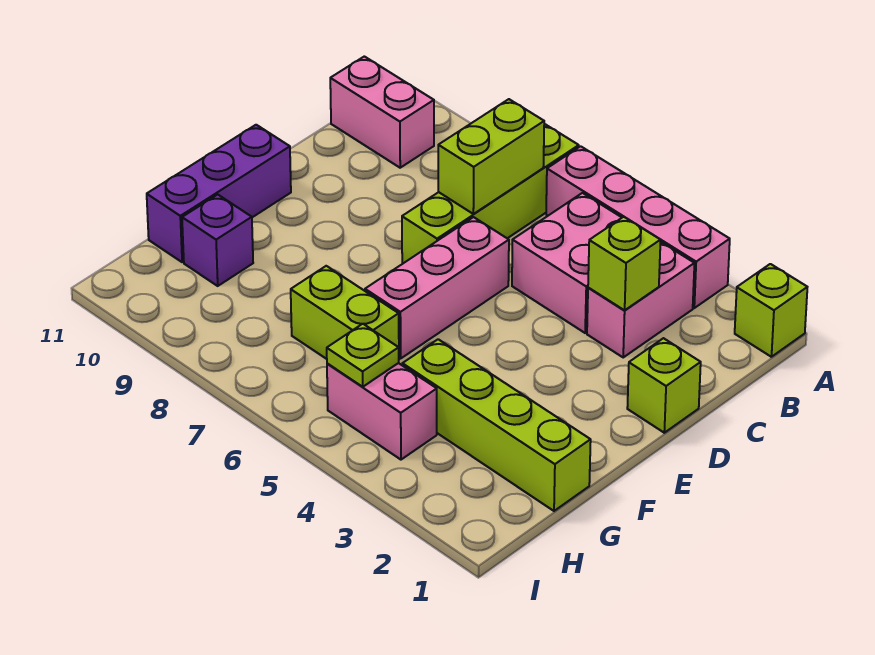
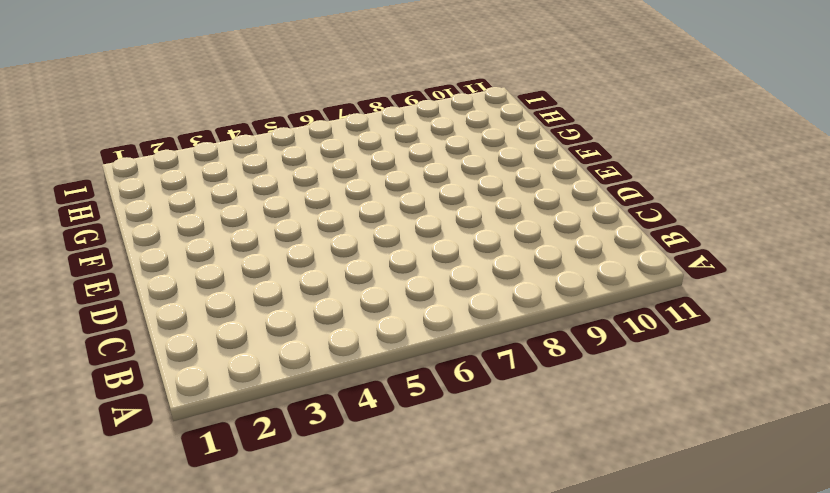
none -> lime brick A1 level 1
none -> pink brick A3:A6 level 1
none -> lime brick A7:D7 level 1

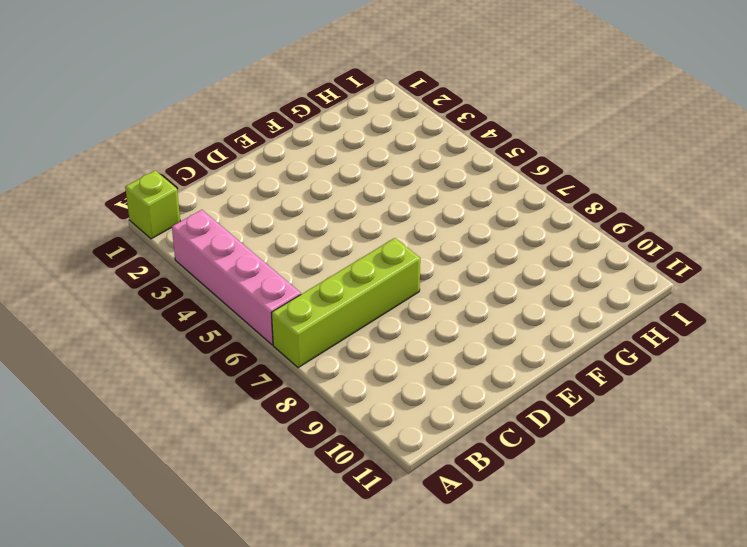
none -> pink brick B3:C3 level 1
none -> pink brick B4:C5 level 1
none -> pink brick B10:B11 level 1

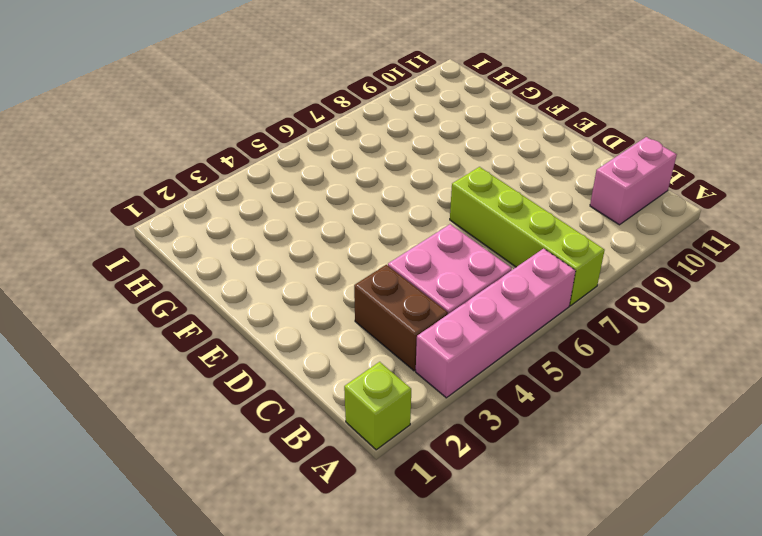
brown brick B3:C3 level 1 -> pink brick B3:C3 level 1
none -> lime brick D1 level 1
none -> pink brick D6:F6 level 1
none -> purple brick E11:G11 level 1

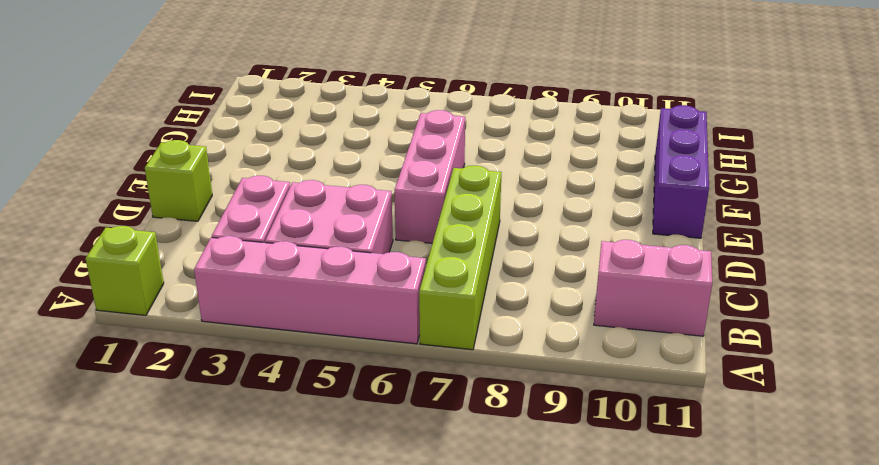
none -> lime brick G1:G4 level 1
none -> lime brick G6:G7 level 1
none -> purple brick G10 level 1

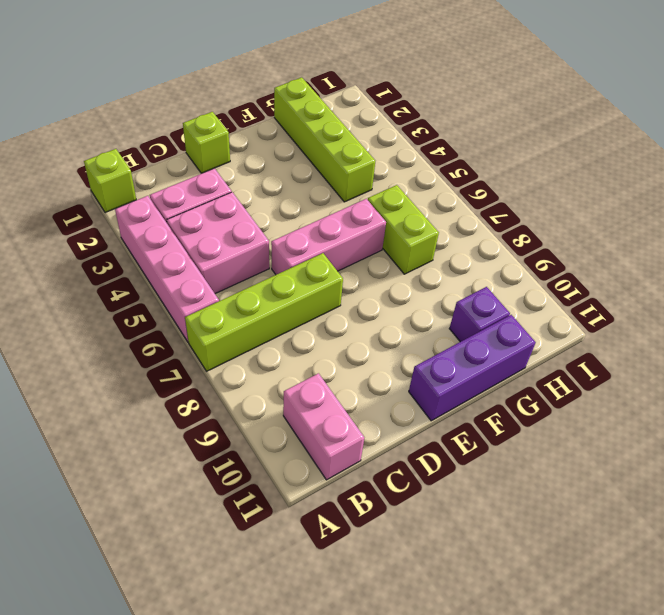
none -> pink brick H4:H5 level 1
none -> lime brick B7:C7 level 2
none -> lime brick C3 level 2

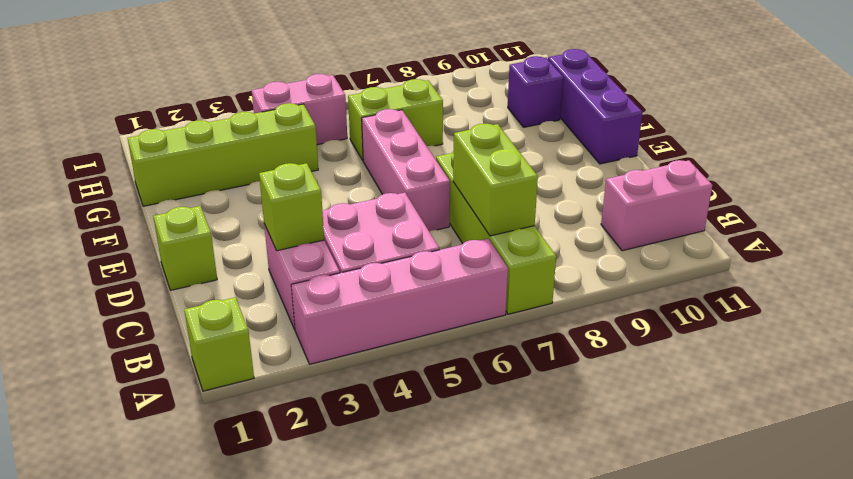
none -> lime plate H5 level 2

